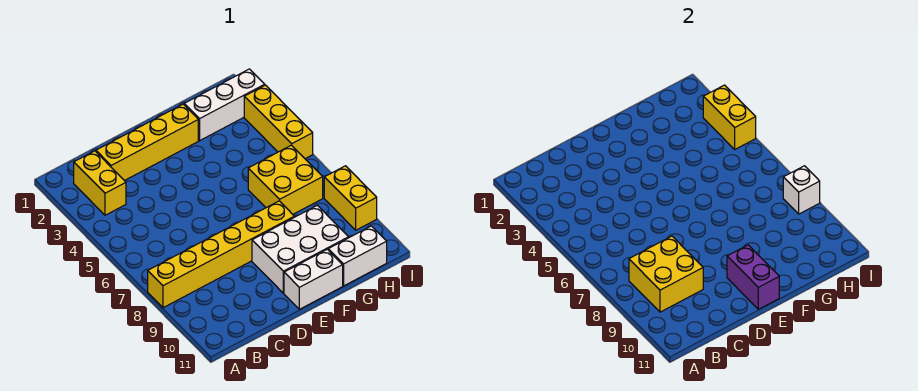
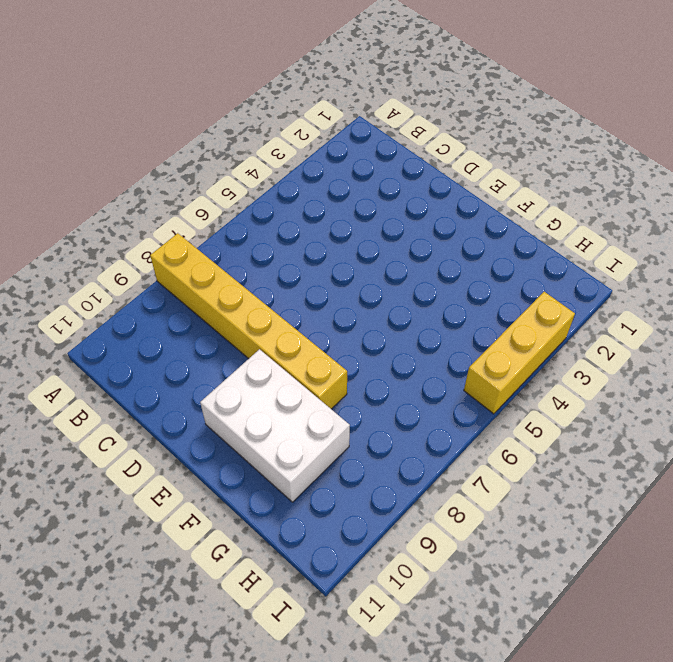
none -> yellow brick B2:B3 level 1
none -> yellow brick C2:F2 level 1
none -> white brick E11:F11 level 1

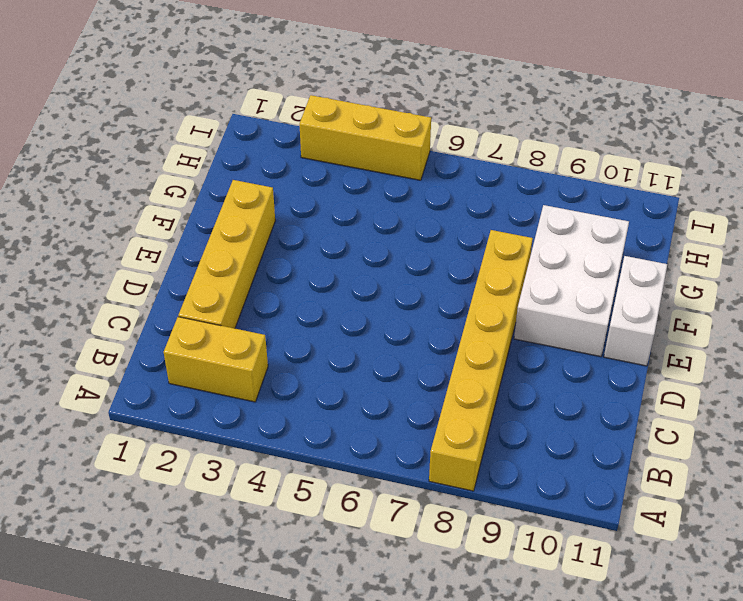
none -> white brick G2:I2 level 1
none -> yellow brick G6:H7 level 1
none -> white brick G11:H11 level 1

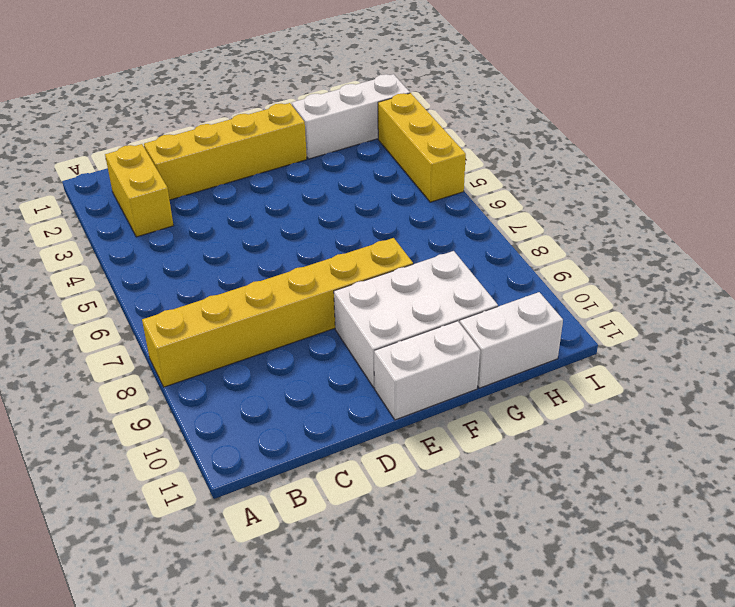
none -> yellow brick G6:H7 level 1
none -> yellow brick I8:I9 level 1
none -> yellow brick B8:C9 level 2

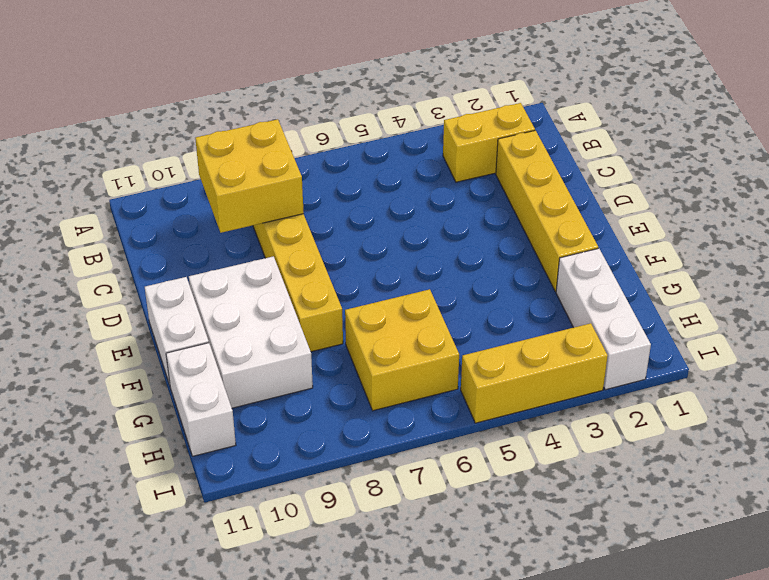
none -> yellow brick I8:I9 level 1
none -> purple brick E10:E11 level 2
none -> yellow brick I3:I4 level 2

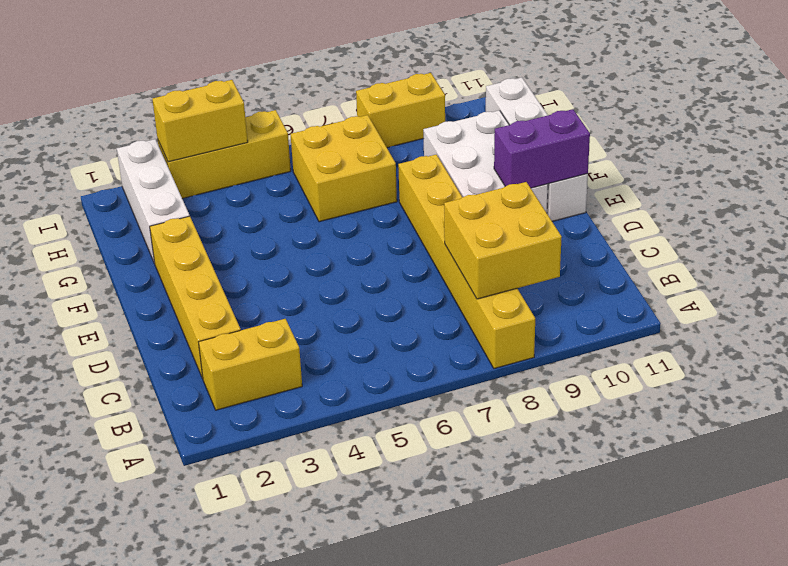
none -> white brick I8 level 2

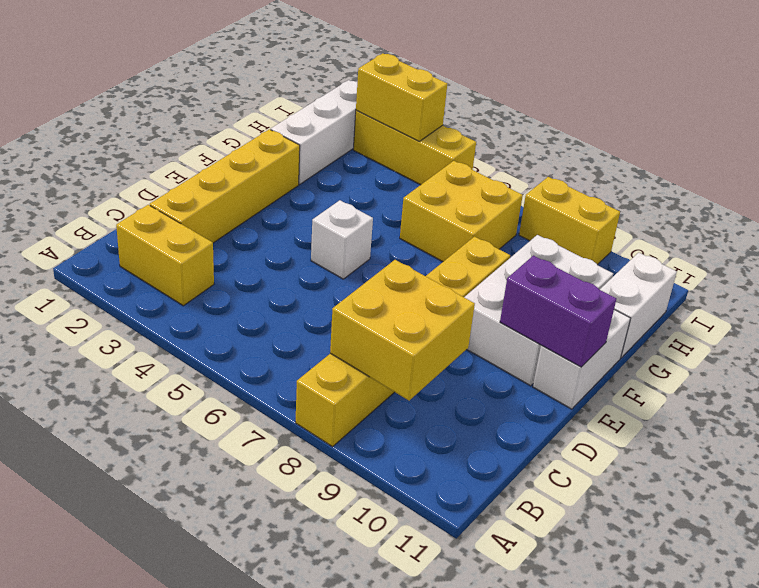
white brick E5 level 1 -> white brick I8 level 2

